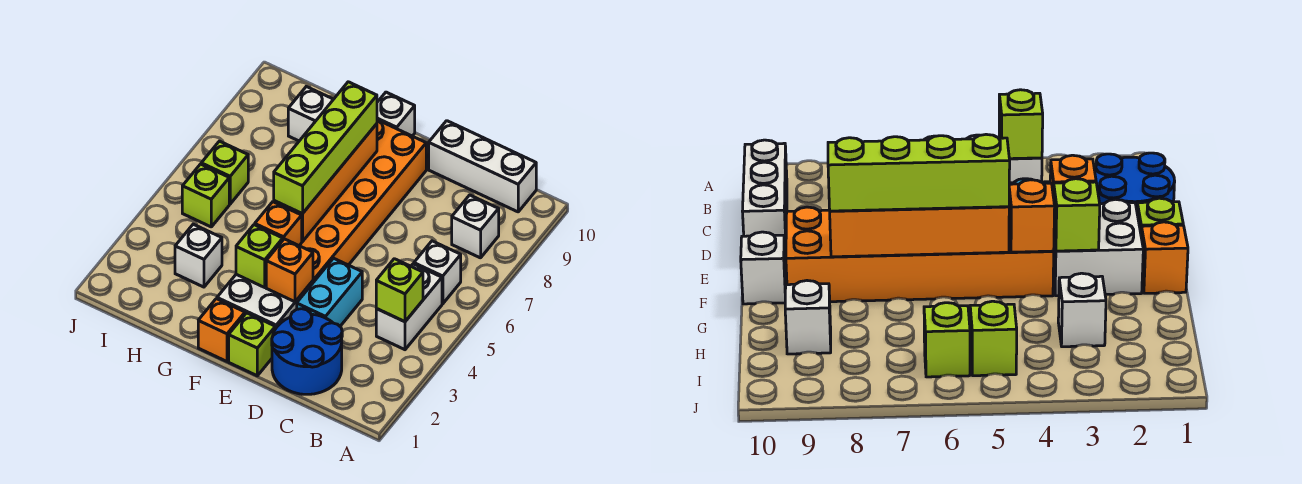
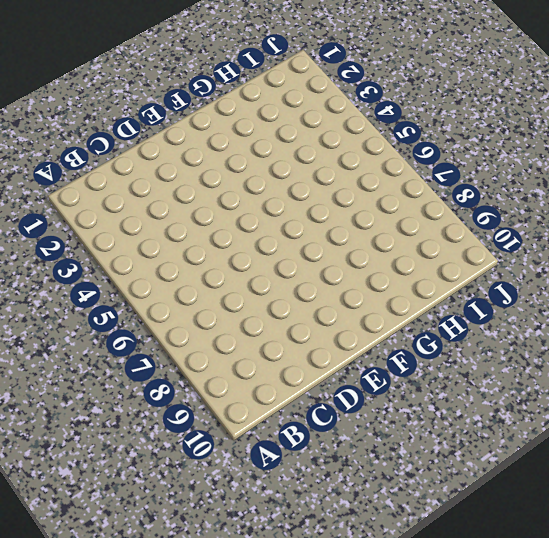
none -> white brick B4:B5 level 1
none -> white brick B6 level 1
none -> white brick B8 level 1

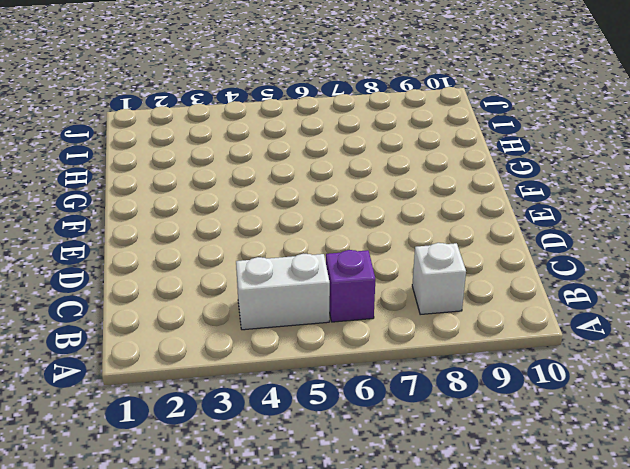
purple brick B6 level 1 -> white brick B6 level 1
none -> white brick B10:D10 level 1
none -> blue round brick C1:D2 level 1
none -> cyan brick D3:D4 level 1

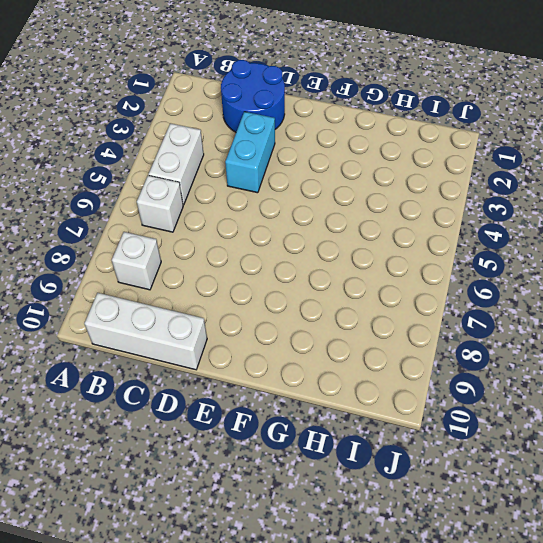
none -> lime brick E1 level 1
none -> white brick E2:F3 level 1
none -> orange brick E4:F9 level 1

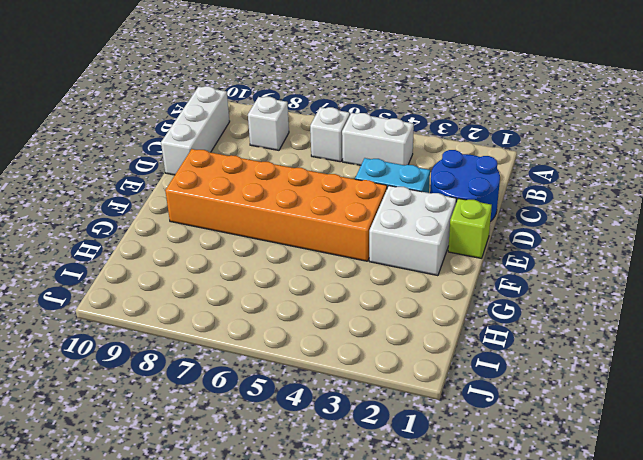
none -> orange brick F1 level 1
none -> white brick F10 level 1
none -> white brick H3 level 1

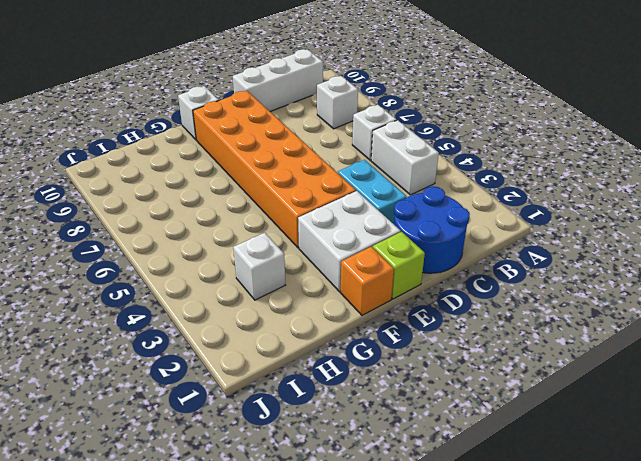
none -> white brick H9 level 1
none -> lime brick I5 level 1
none -> lime brick I6 level 1

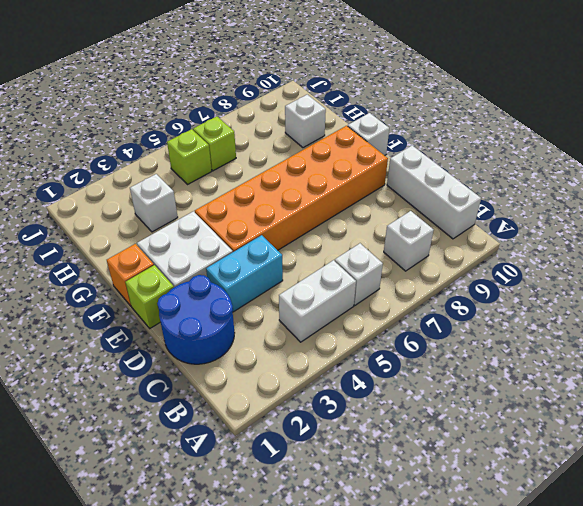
none -> lime brick B4 level 2
none -> orange brick E3 level 2
none -> lime brick F3 level 2

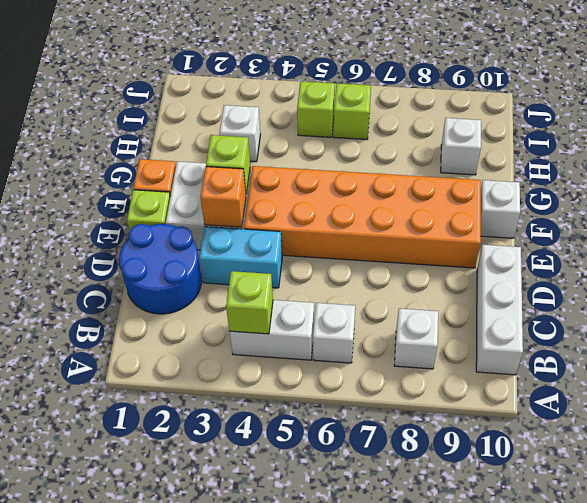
none -> orange brick F4 level 2
none -> orange brick F5:F8 level 2
none -> lime brick F5:F8 level 3

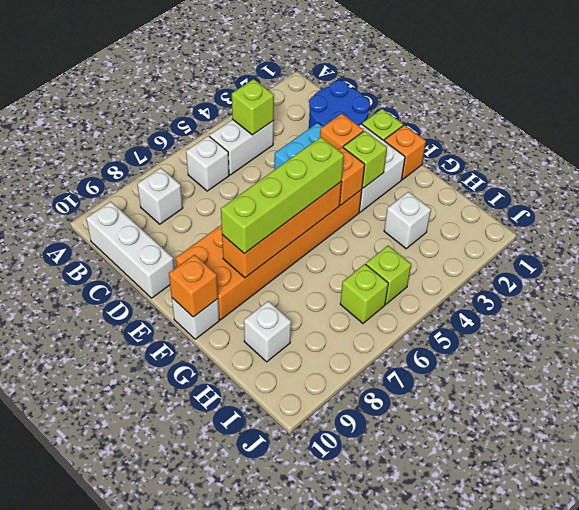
orange brick F10 level 2 -> none

